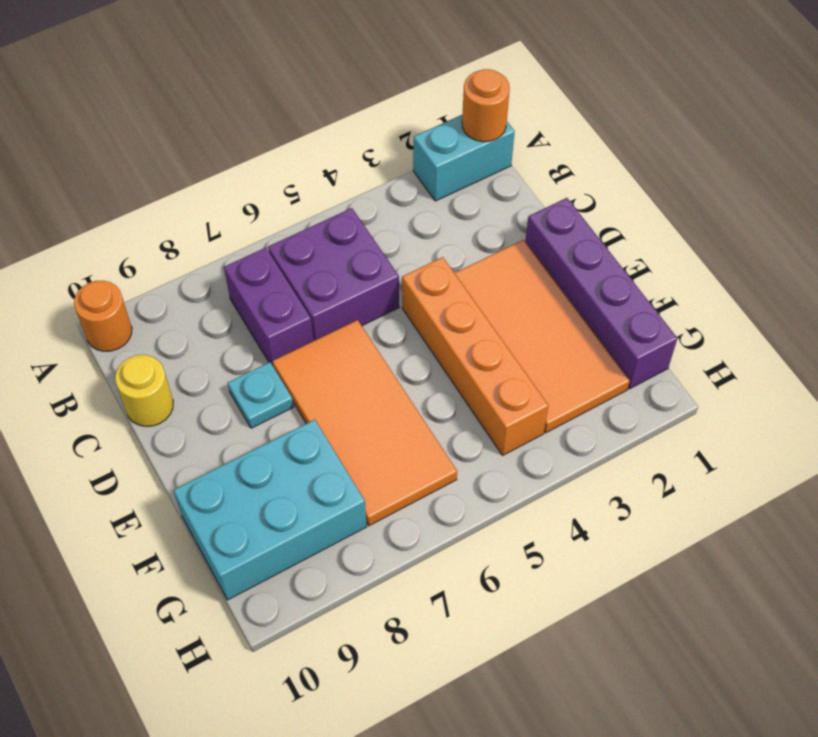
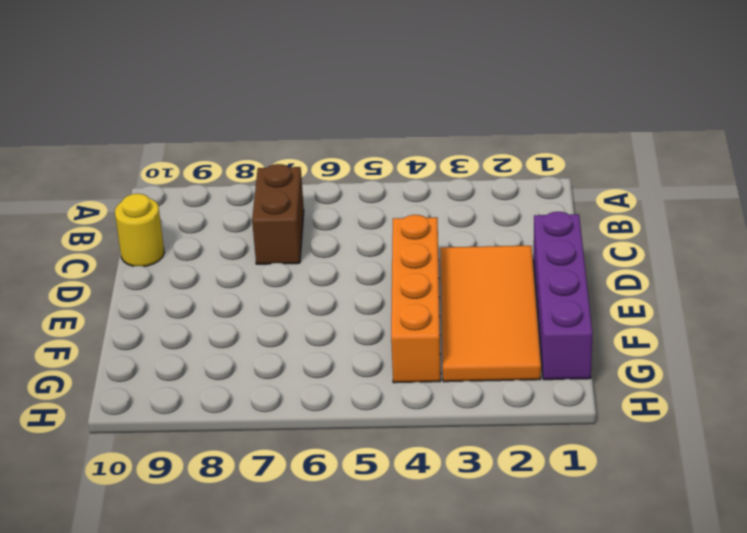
brown brick B7:C7 level 1 -> purple brick B7:C7 level 1
none -> cyan brick A1:A2 level 1
none -> orange round brick A10 level 1
none -> purple brick B5:C6 level 1

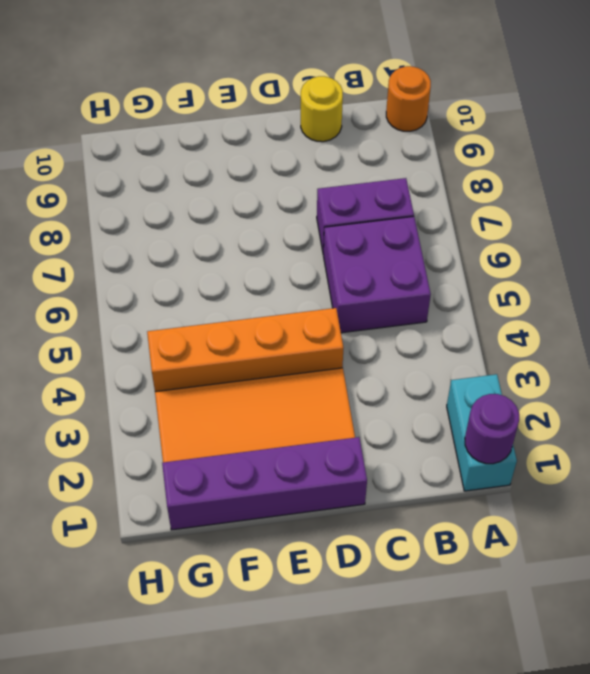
purple round brick A1 level 2 -> orange round brick A1 level 2
none -> orange tile D6:G7 level 1
none -> cyan plate D8 level 1
none -> cyan brick F8:G10 level 1

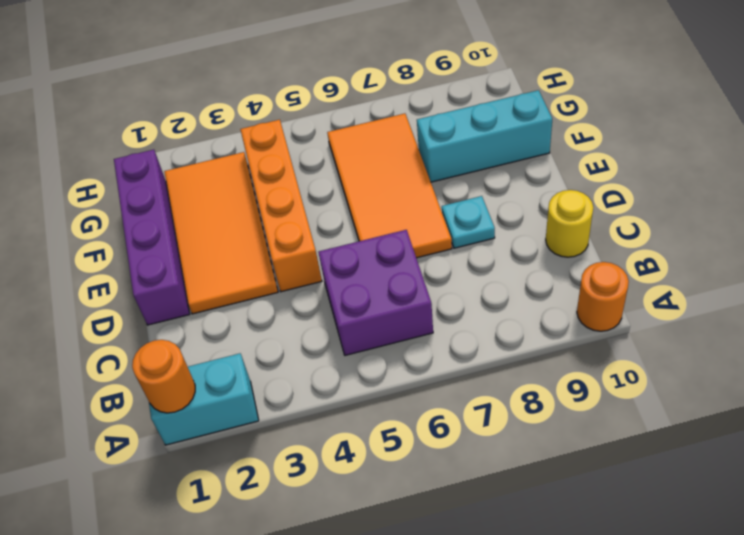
cyan brick F8:F10 level 1 -> cyan brick F8:G10 level 1
none -> purple brick B7:C7 level 1

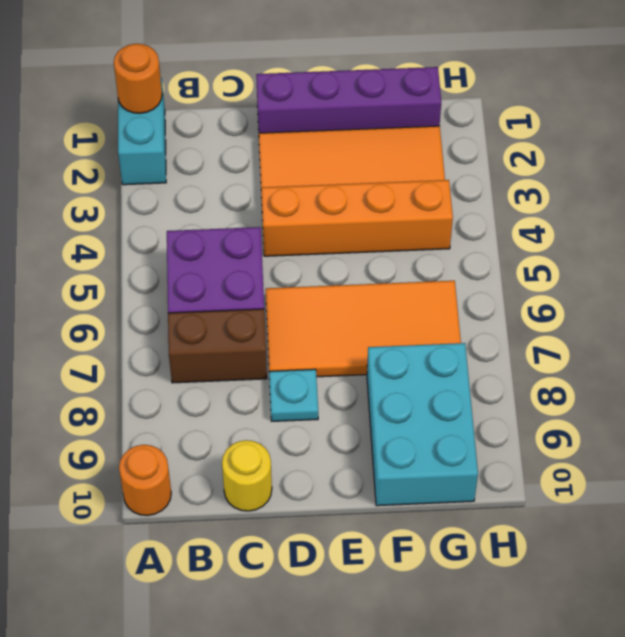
brown brick B7:C7 level 1 -> purple brick B7:C7 level 1

